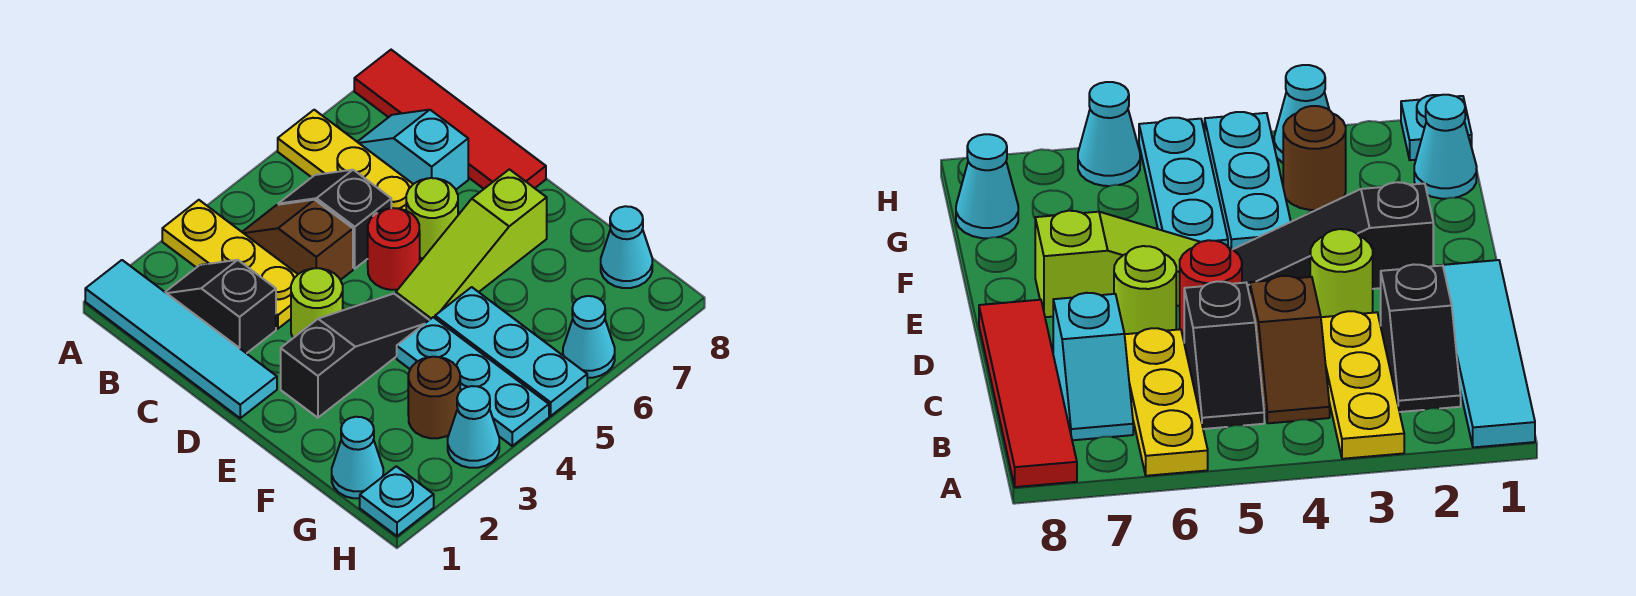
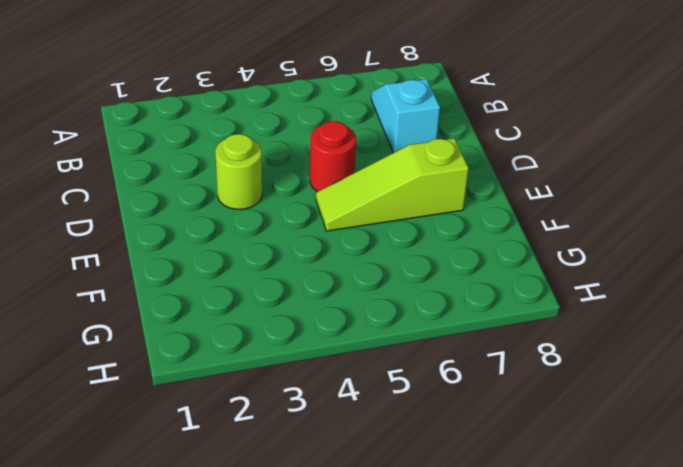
none -> cyan tile A1:D1 level 1
none -> yellow plate A3:C3 level 1
none -> yellow plate A6:C6 level 1

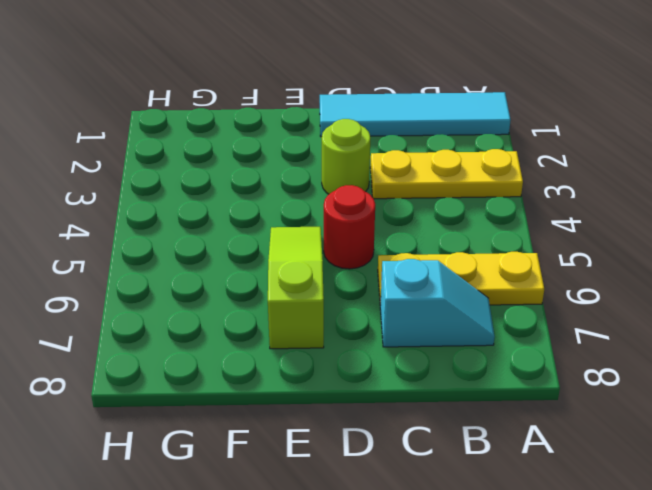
none -> red tile A8:D8 level 1
none -> black slope B2:C2 level 1 top C
none -> brown slope B4:C4 level 1 top C

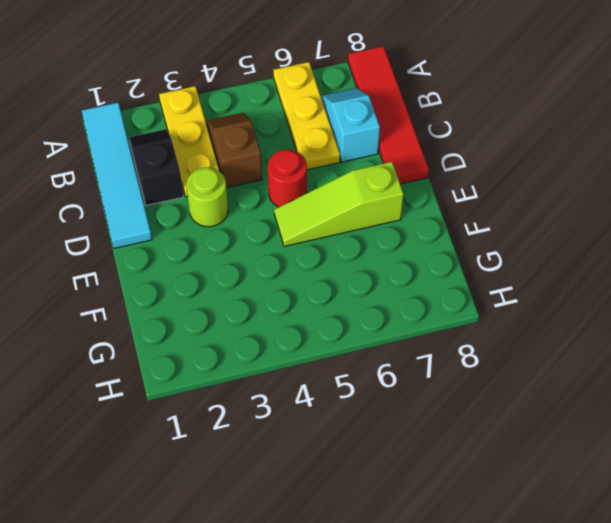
none -> black slope B5:C5 level 1 top C
none -> lime round brick D6 level 1
none -> black slope E2:E4 level 1 top 2

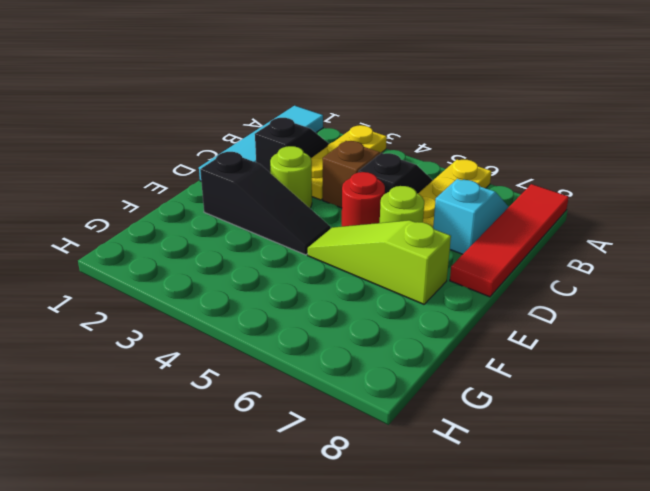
none -> cyan plate F4:H4 level 1
none -> cyan plate F5:H5 level 1
none -> cyan cone G1 level 1

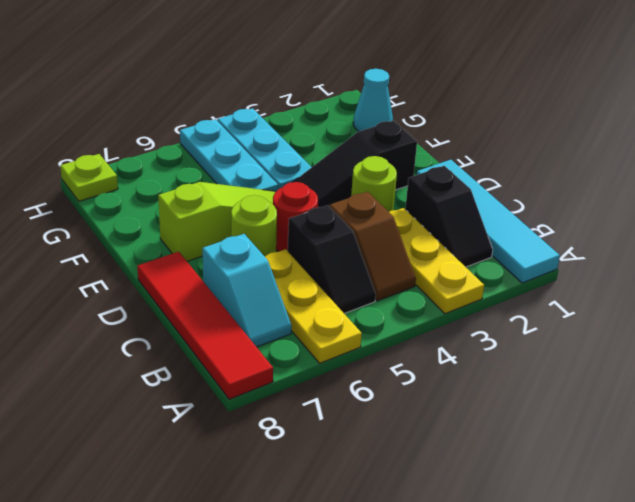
lime plate H8 level 1 -> none
none -> brown round brick G3 level 1
none -> cyan cone G8 level 1
none -> cyan plate H1 level 1

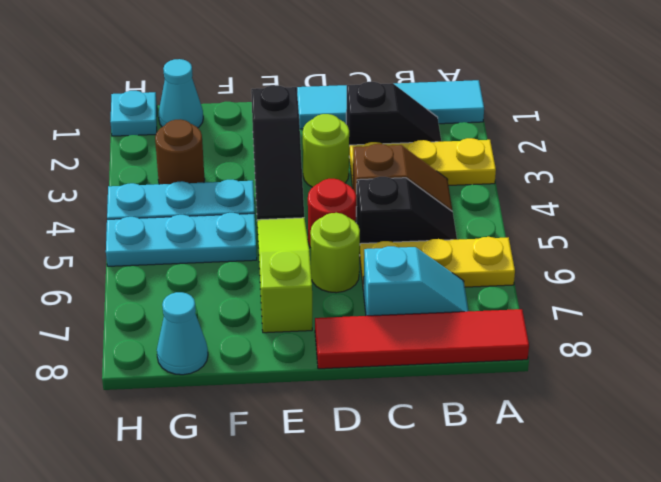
none -> cyan cone H3 level 1
none -> cyan cone H6 level 1

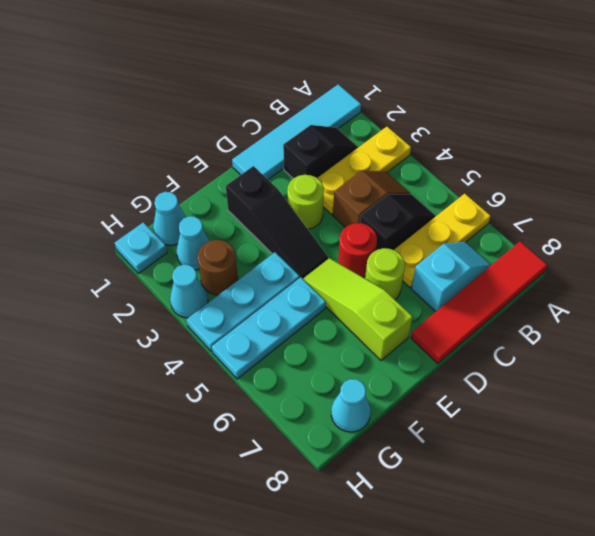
cyan cone G2 level 1 -> cyan cone H6 level 1

